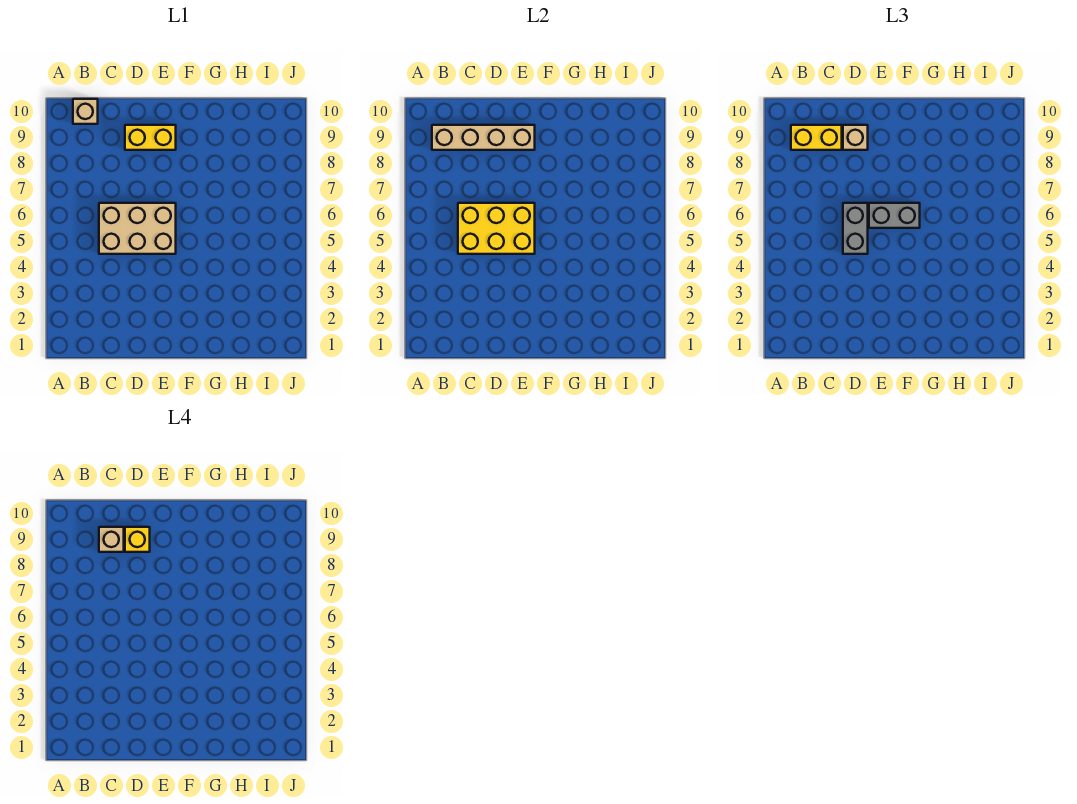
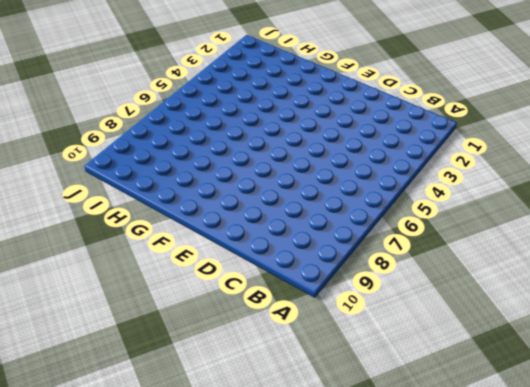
none -> tan brick B10 level 1
none -> tan brick C5:E6 level 1

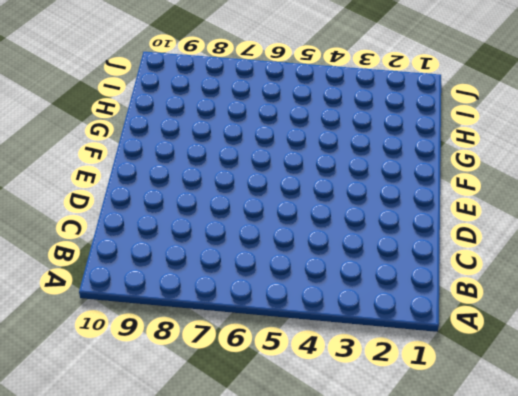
none -> tan brick B10 level 1
none -> tan brick C5:E6 level 1

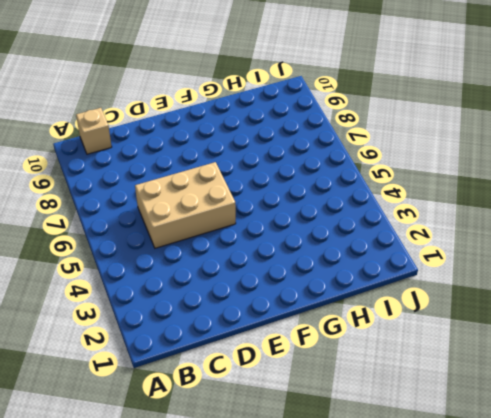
none -> yellow brick D9:E9 level 1
none -> tan brick B9:E9 level 2

